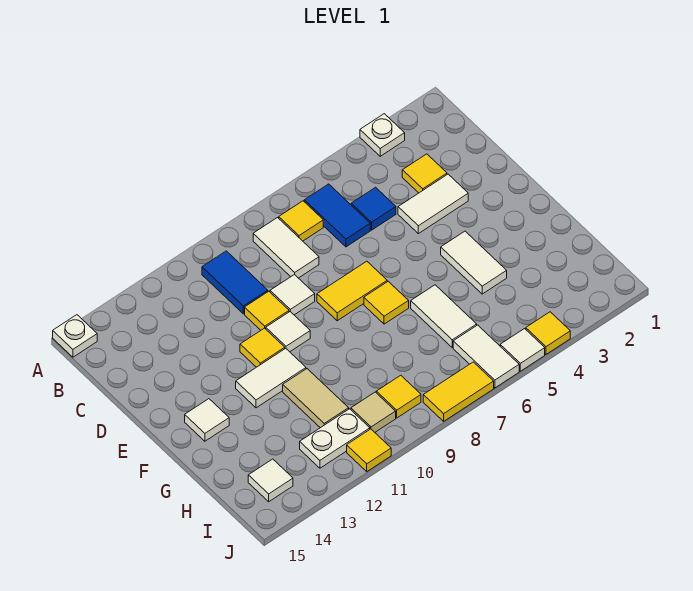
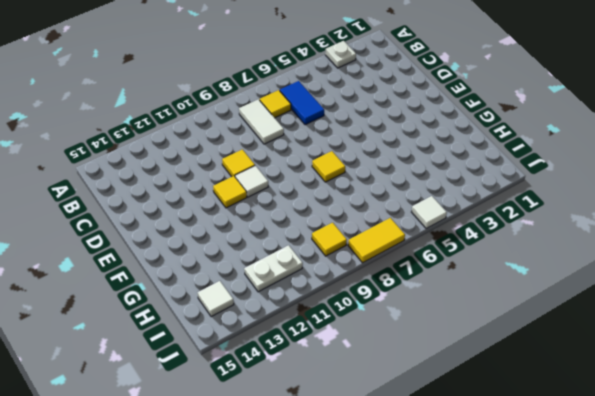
none -> white plate A15 level 1
none -> blue tile B10:C10 level 1
none -> yellow tile C3 level 1

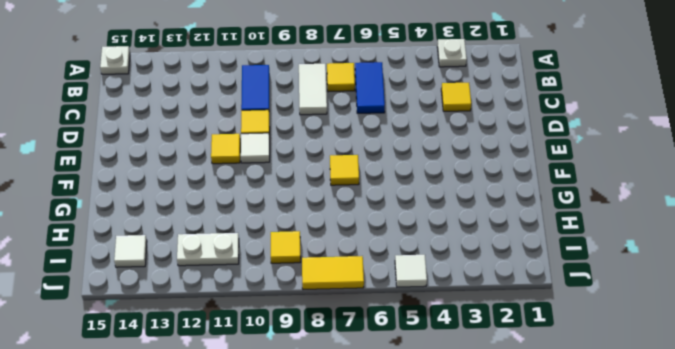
none -> blue tile C5 level 1
none -> white tile D3:D4 level 1
none -> white tile D9 level 1

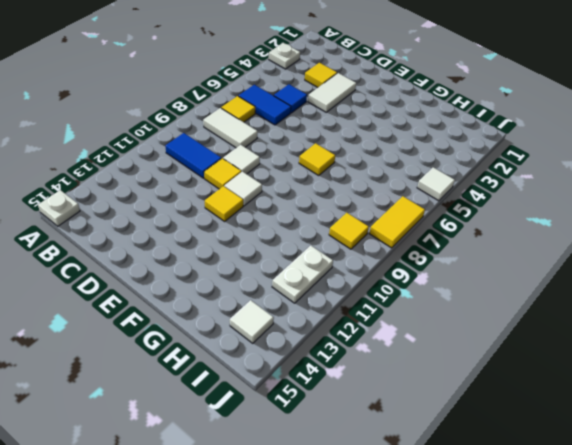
none -> yellow tile E7:E8 level 1
none -> white tile F4:G4 level 1
none -> white tile F11:F12 level 1

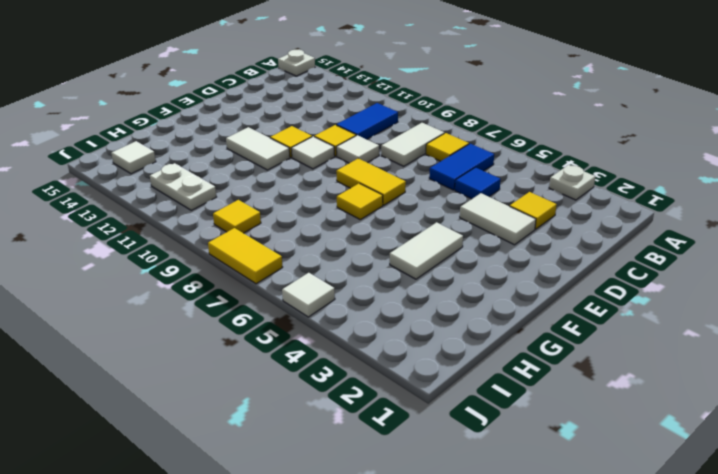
none -> white tile F14 level 1
none -> white tile G6:H6 level 1
none -> tan tile G11:H11 level 1

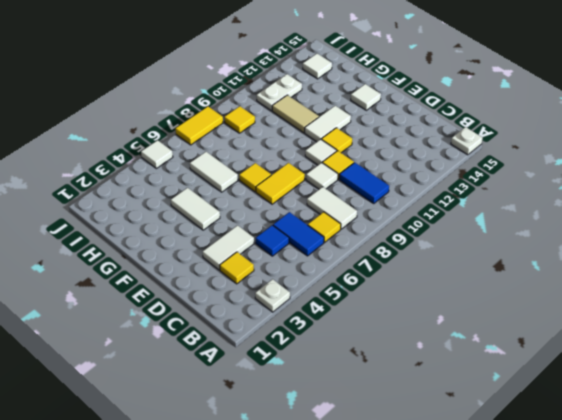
none -> white tile I6:J6 level 1
none -> tan tile I10 level 1
none -> yellow tile J4 level 1

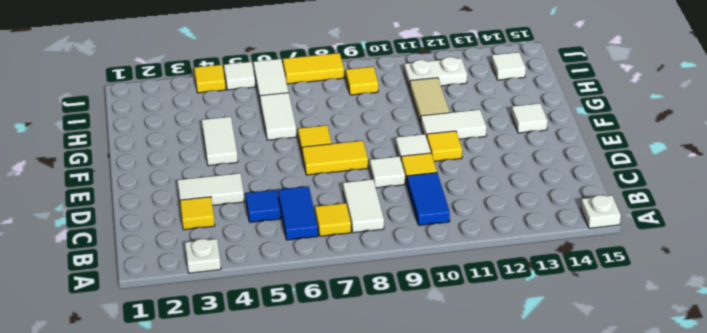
none -> tan tile I10 level 1
none -> yellow tile J11 level 1

